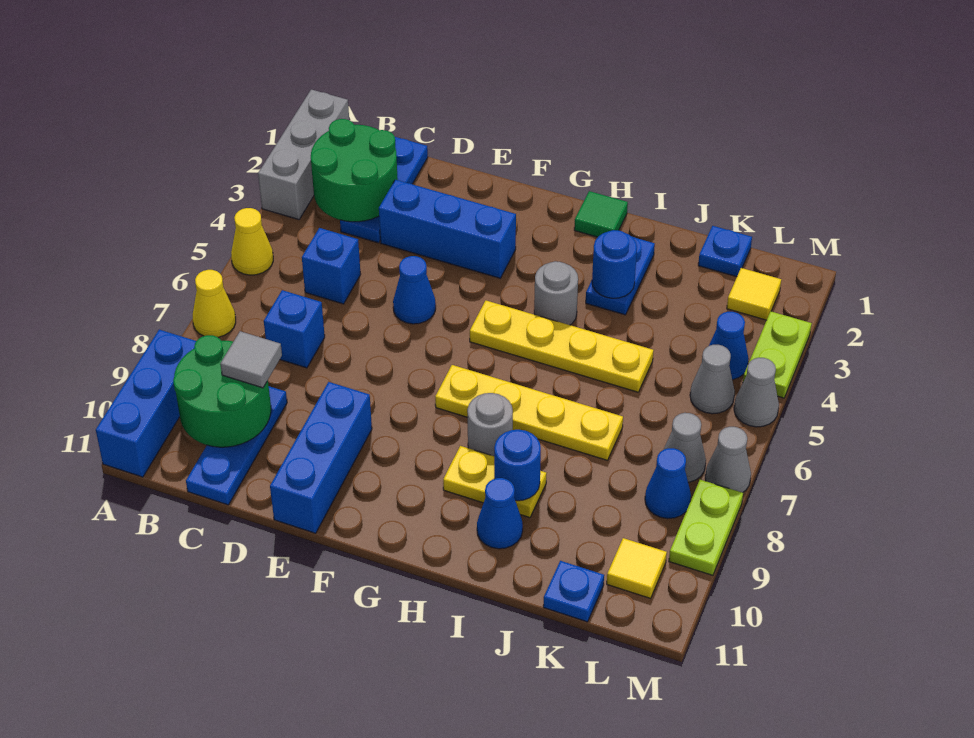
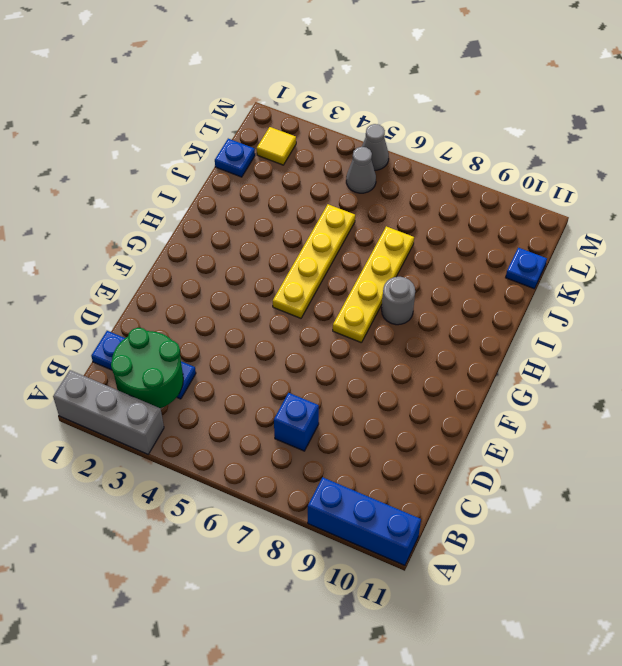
none -> yellow cone A5 level 1
none -> yellow cone A7 level 1
none -> blue brick C5 level 1
none -> blue plate C9:C11 level 1

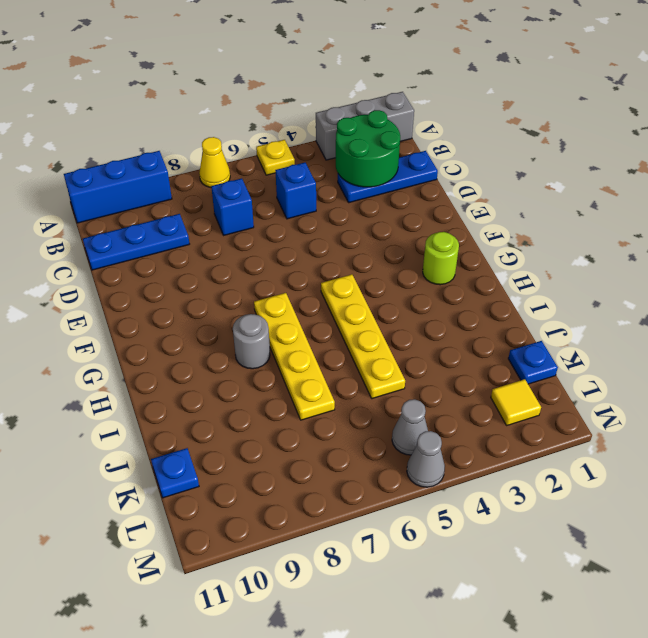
yellow plate A5 level 1 -> yellow cone A5 level 1
lime round brick G2 level 1 -> none
none -> blue brick D3:F3 level 1
none -> blue cone E5 level 1
none -> blue brick E9:E11 level 1
none -> green tile H1 level 1

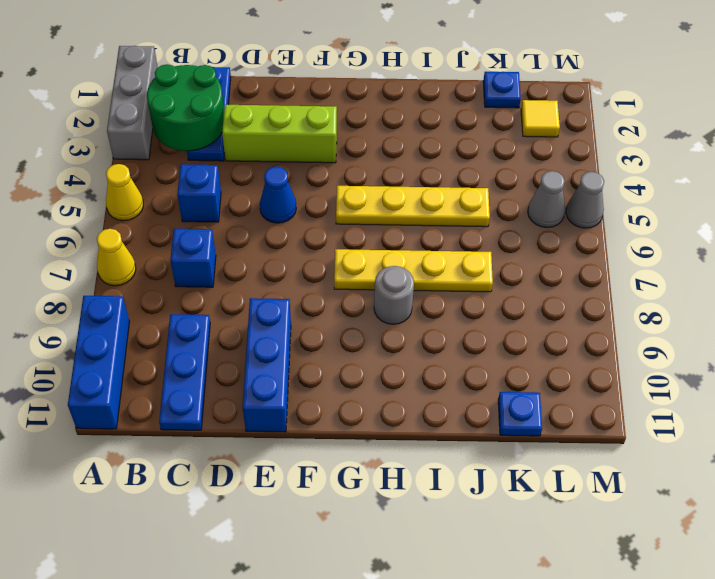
lime brick D3:F3 level 1 -> blue brick D3:F3 level 1
none -> green tile H1 level 1
none -> grey round brick H4 level 1
none -> yellow plate H9:I9 level 1
none -> blue plate I2:I3 level 1

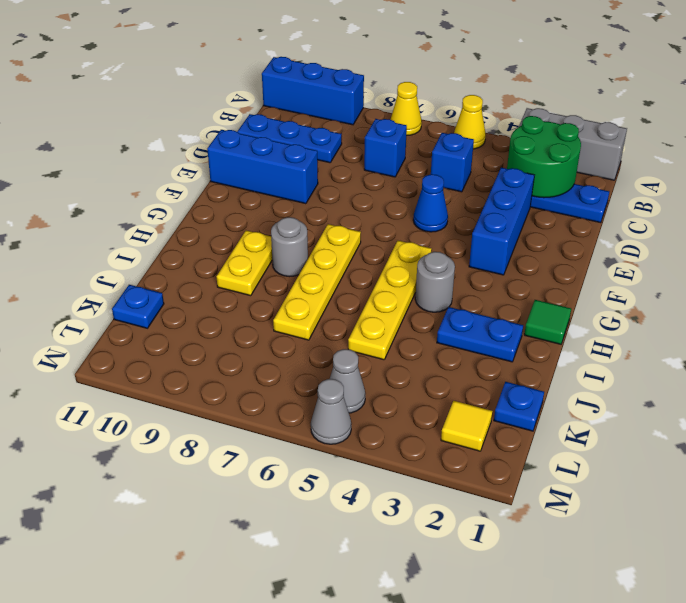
none -> blue cone I10 level 1
none -> blue cone L4 level 1
none -> grey cone L7 level 1
none -> blue cone L8 level 1

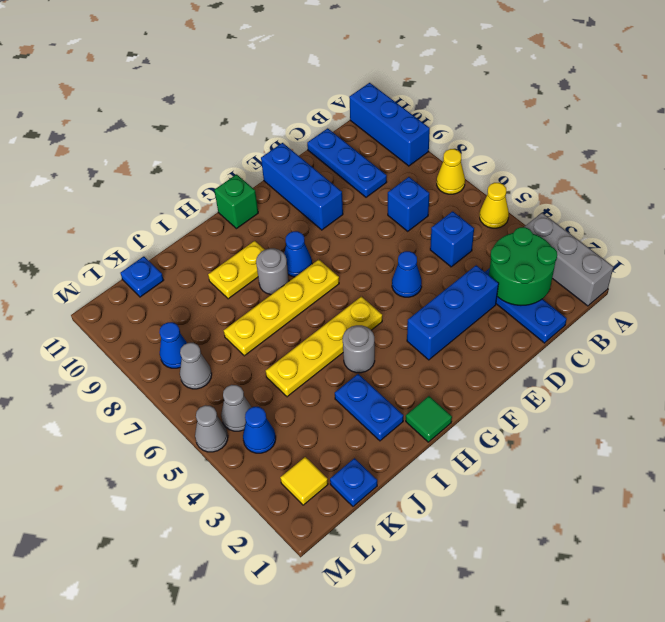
blue cone G8 level 1 -> blue cone I10 level 1
green brick G11 level 1 -> none
none -> yellow tile L10 level 1
none -> lime plate M3:M4 level 1
none -> grey cone M7 level 1
none -> lime plate M8:M9 level 1

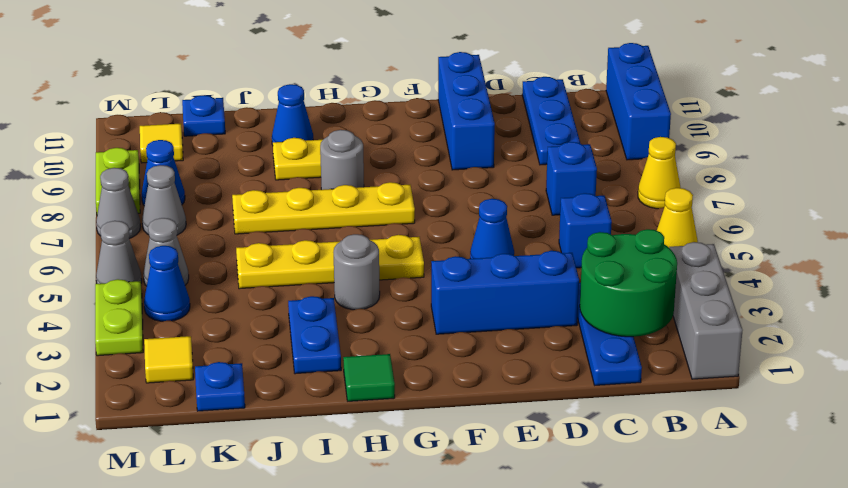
none -> green round brick B9:C10 level 2
none -> blue round brick I3 level 2
none -> blue round brick I9 level 2
none -> grey tile C9 level 3

